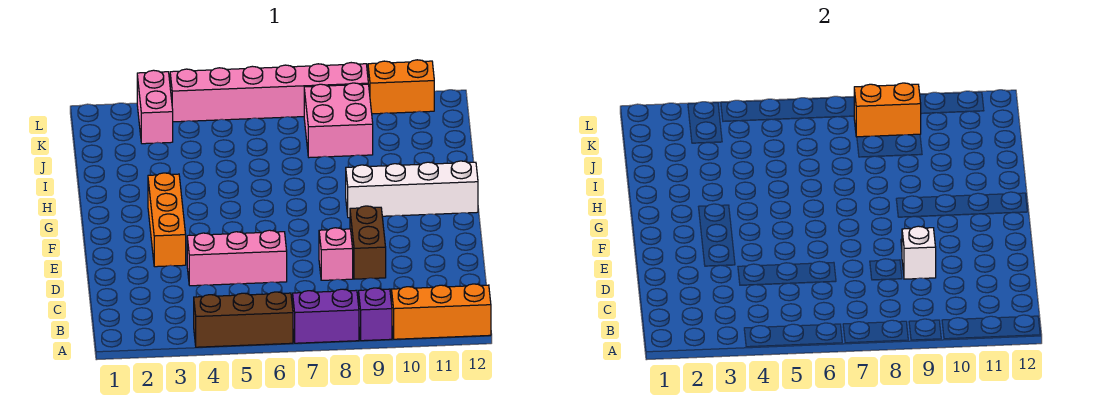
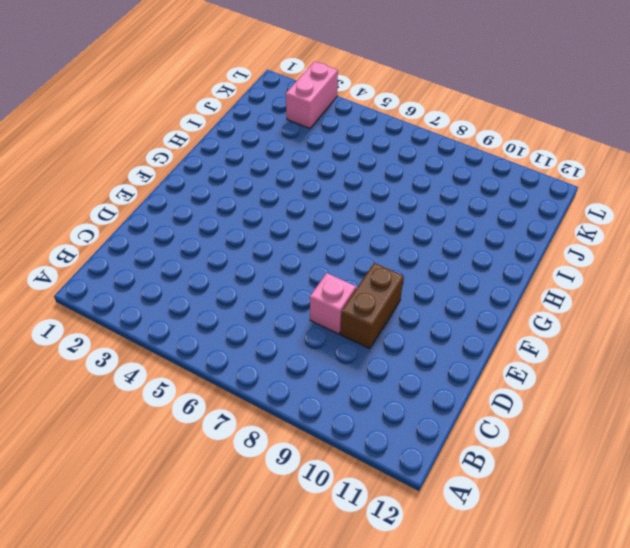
none -> brown brick A4:A6 level 1
none -> purple brick A7:A8 level 1
none -> purple brick A9 level 1

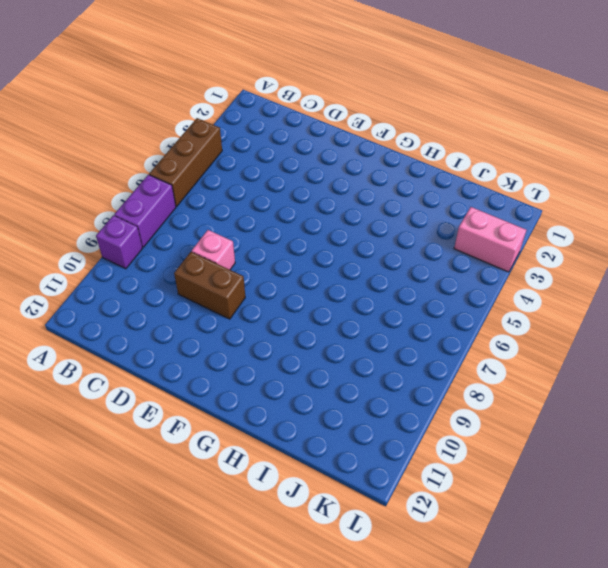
none -> orange brick A10:A12 level 1
none -> pink brick D4:D6 level 1
none -> orange brick E3:G3 level 1

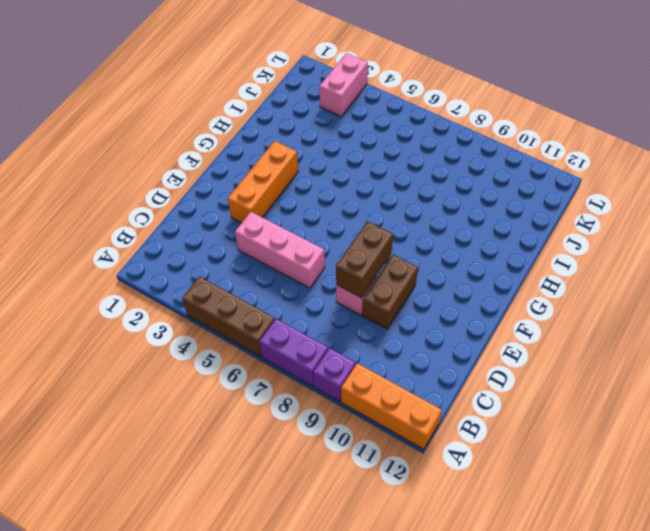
brown brick D8:E8 level 2 -> none
none -> white brick G9:G12 level 1
none -> pink brick J8:K9 level 1
none -> pink brick L4:L9 level 1

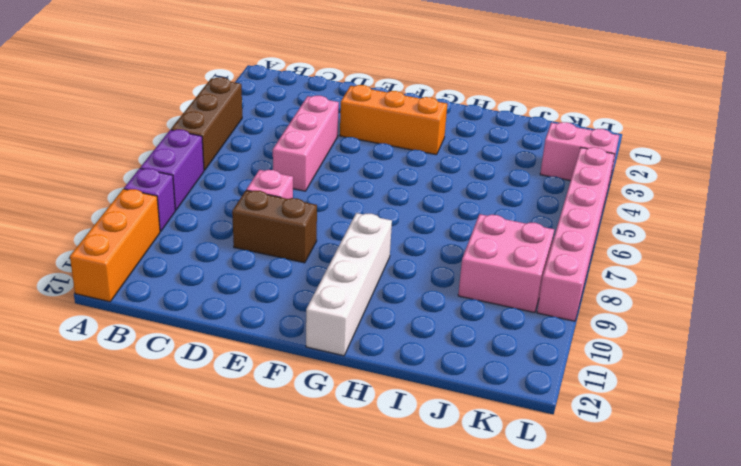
none -> orange brick L10:L11 level 1
none -> white brick D9 level 2
none -> orange brick K8:K9 level 2

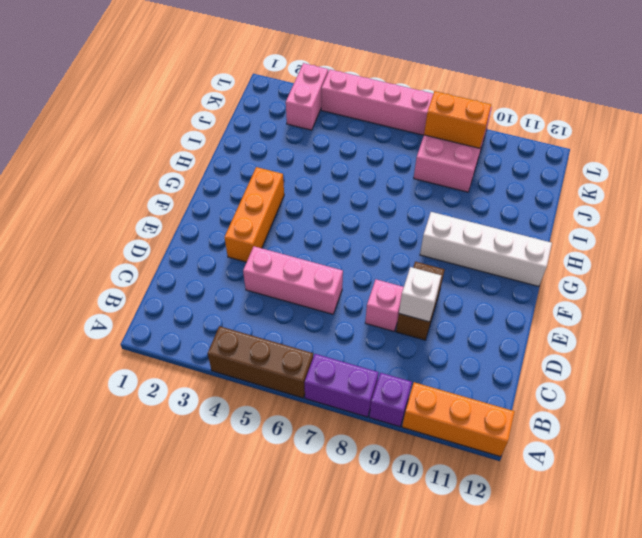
none -> orange brick L10:L11 level 1

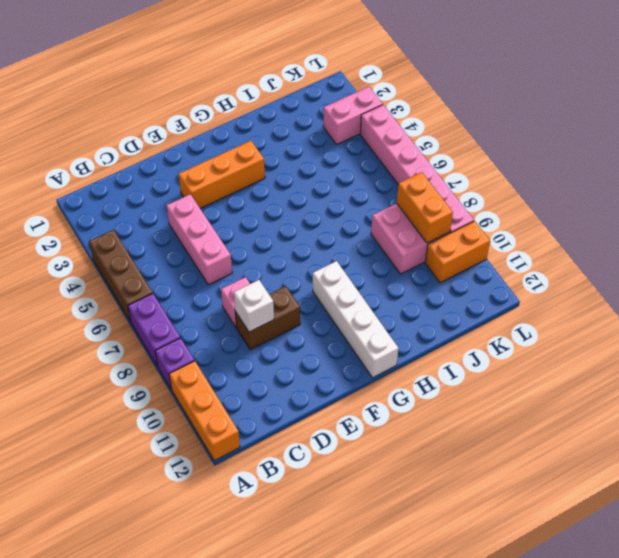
orange brick K10:L10 level 1 -> orange brick L10:L11 level 1

